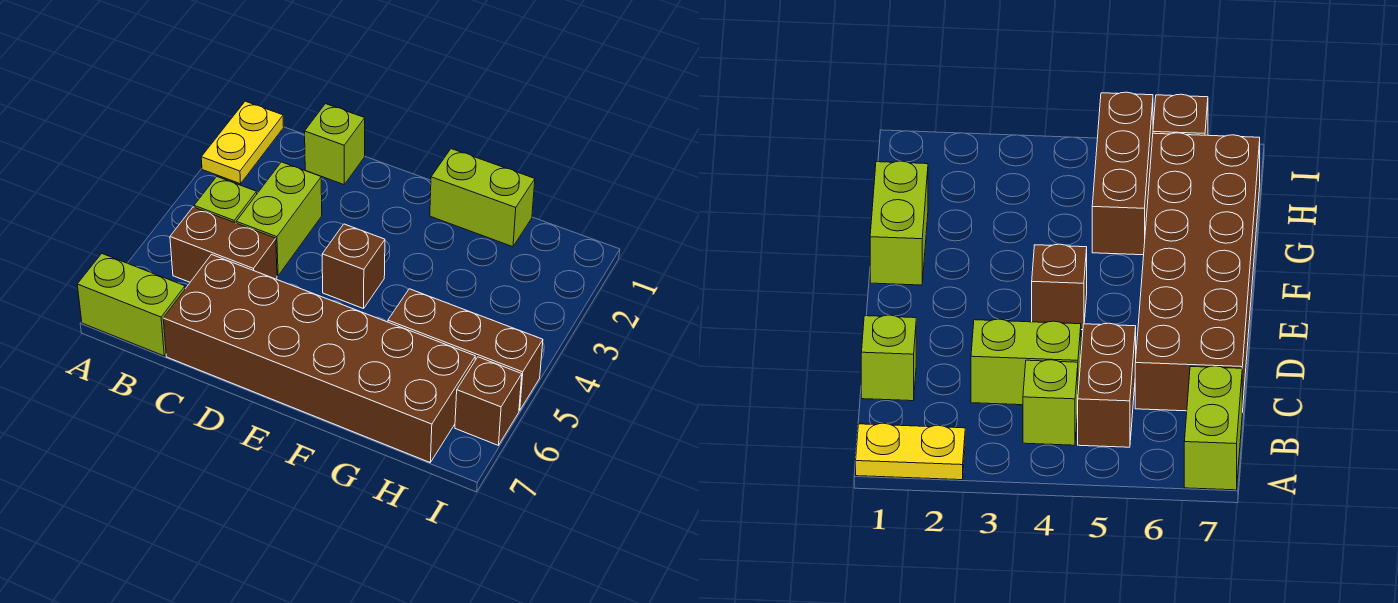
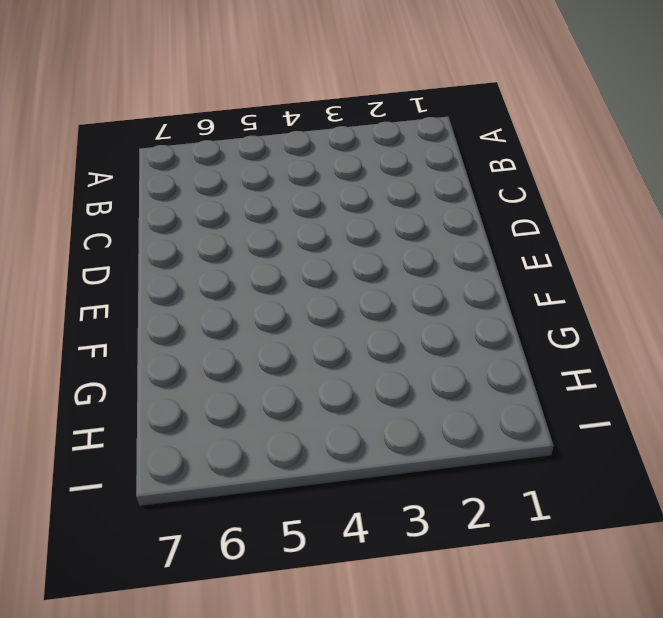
none -> yellow plate A1:A2 level 1
none -> lime brick A7:B7 level 1

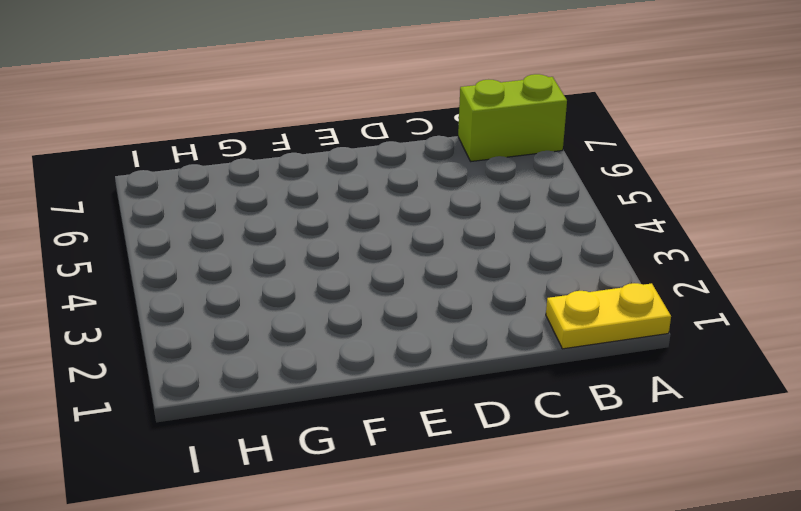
yellow plate A1:B1 level 1 -> yellow plate A1:A2 level 1
none -> lime brick B4 level 1
none -> brown brick B5:C5 level 1

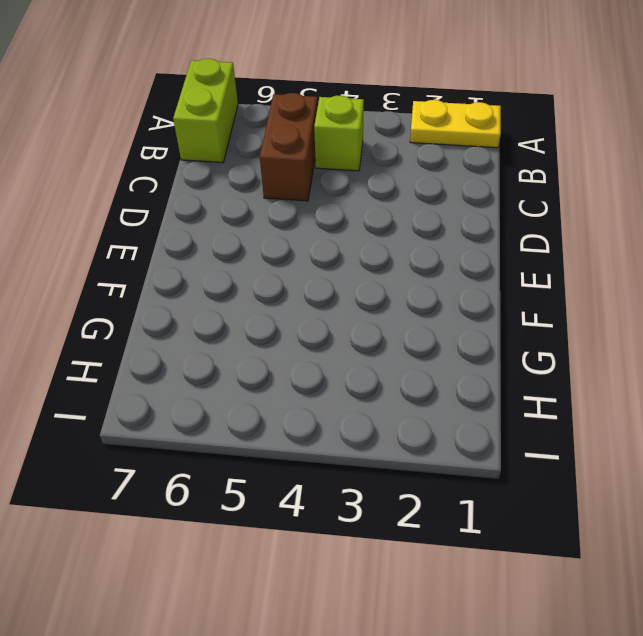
none -> lime brick C1 level 1
none -> lime brick C3:C4 level 1

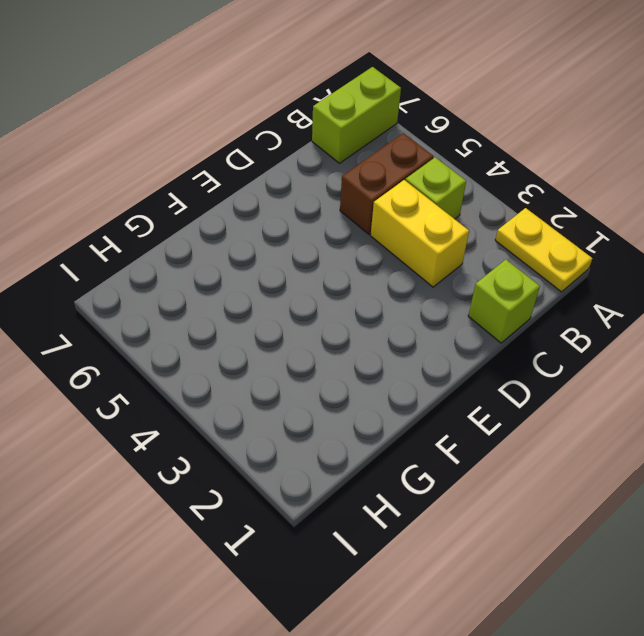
yellow brick C3:C4 level 1 -> lime brick C3:C4 level 1
none -> brown brick C6:H7 level 1
none -> brown brick E4 level 1

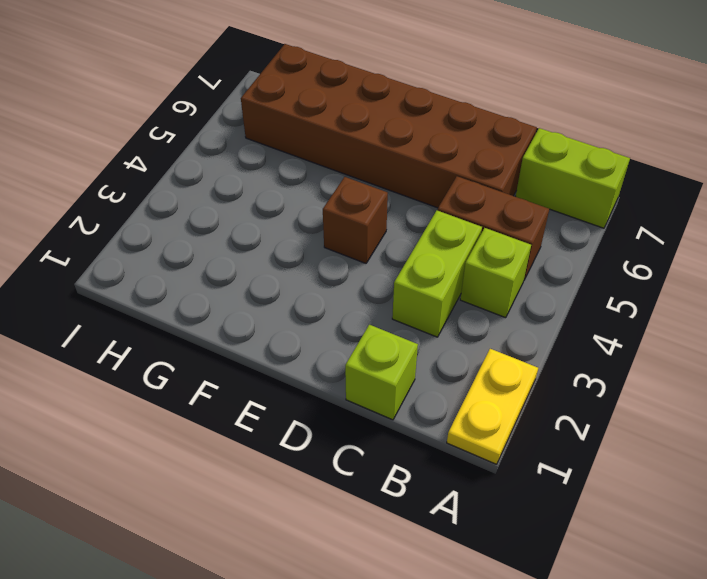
none -> lime brick F1:G1 level 1
none -> brown brick G5:I5 level 1

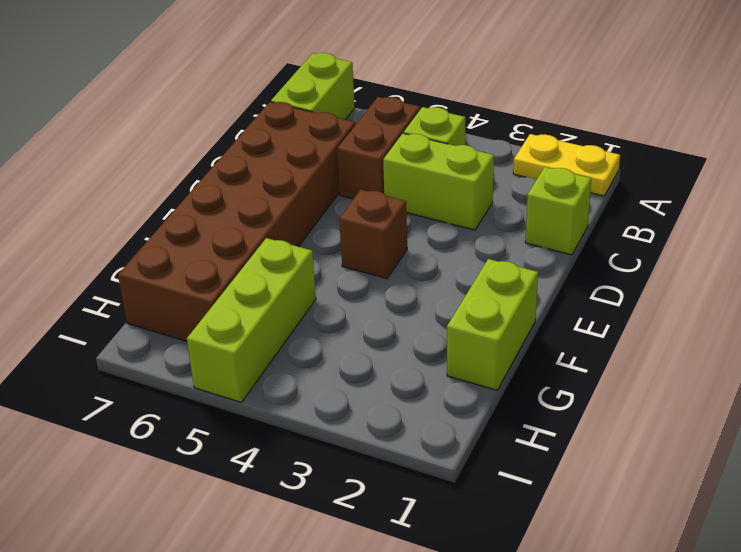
lime brick G5:I5 level 1 -> brown brick G5:I5 level 1
none -> brown brick I6 level 1

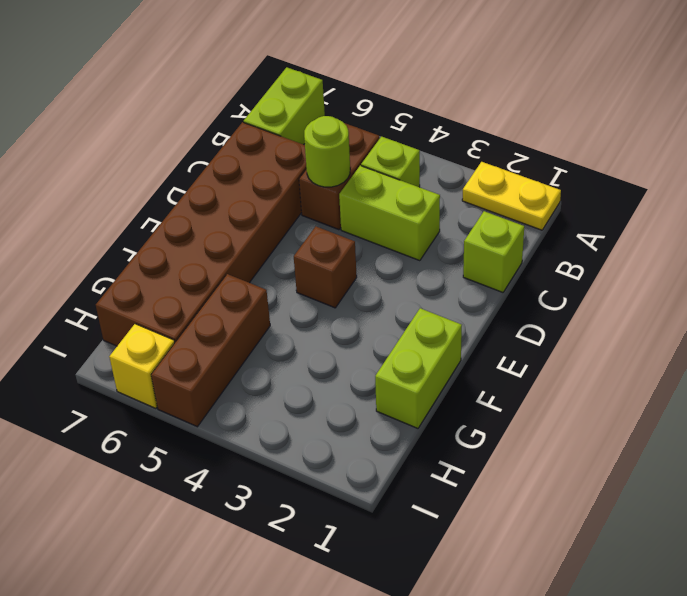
lime round brick C5 level 2 -> none
yellow brick I6 level 1 -> brown brick I6 level 1

